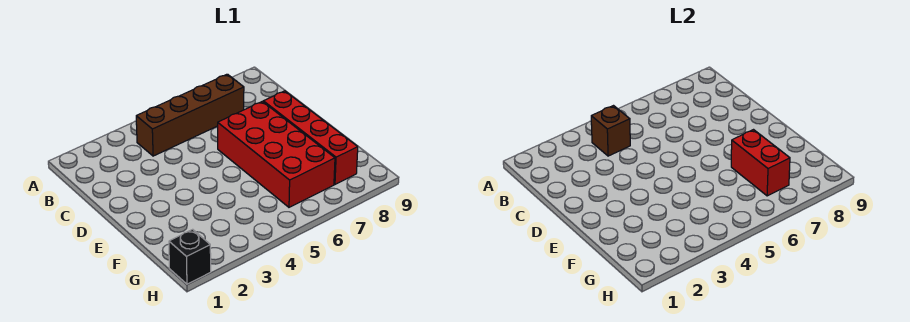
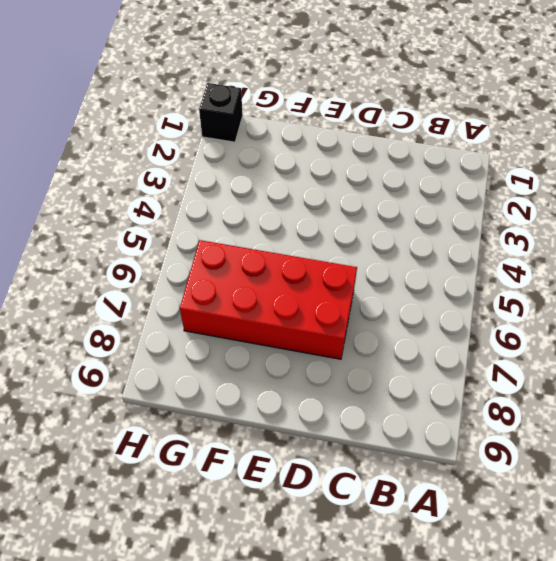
none -> brown brick B4:B7 level 1
none -> red brick D8:G8 level 1

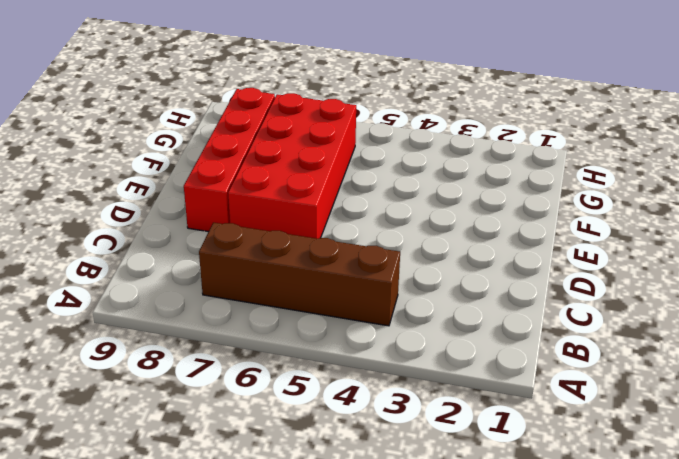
none -> black brick H1 level 1
none -> brown brick B4 level 2

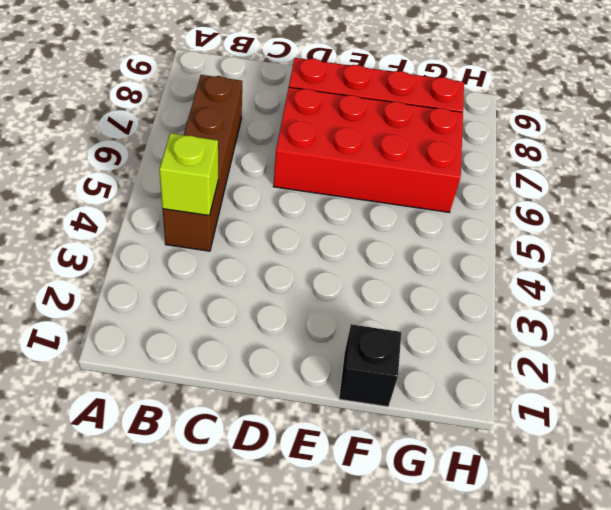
lime brick B4 level 2 -> brown brick B4 level 2
black brick F1 level 1 -> black brick H1 level 1
none -> red brick F7:G7 level 2

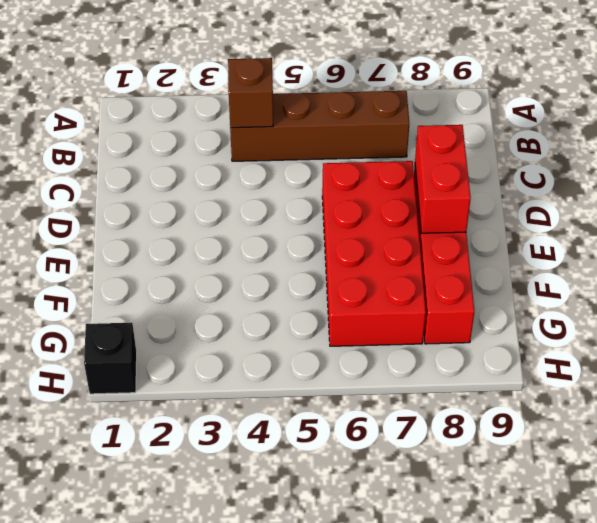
red brick D8:E8 level 2 -> red brick F7:G7 level 2

